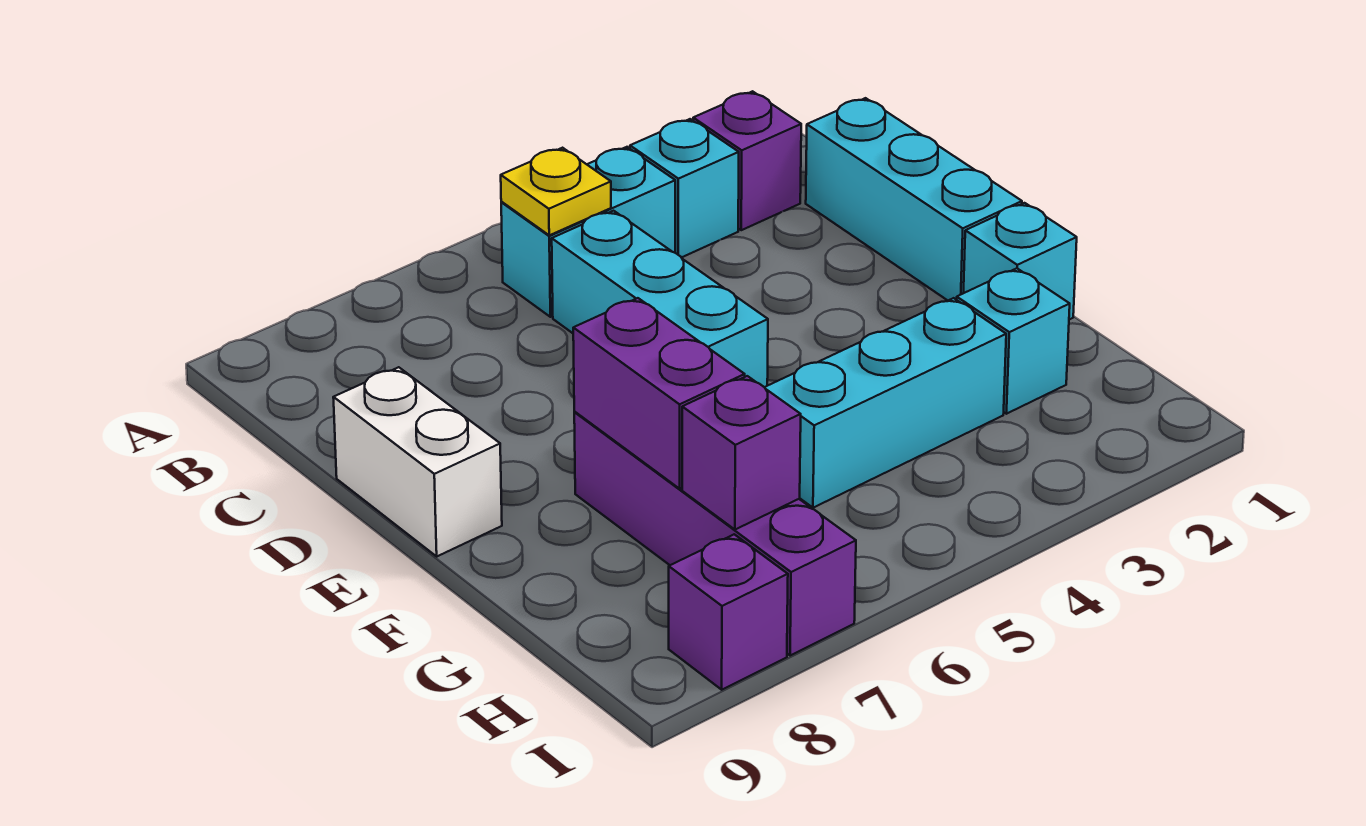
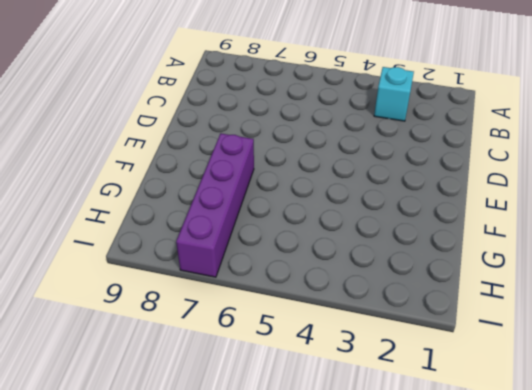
none -> purple brick B2 level 1
none -> cyan brick B4:B5 level 1
none -> cyan brick C1:E1 level 1

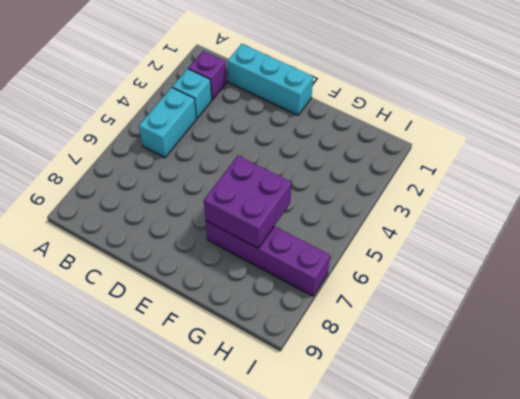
purple brick F6:G7 level 2 -> purple brick F7:G7 level 2
none -> cyan brick C5:E5 level 1
none -> white brick D9:E9 level 1
none -> cyan brick F1 level 1

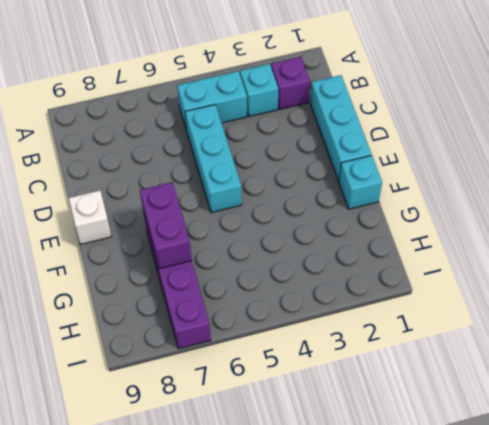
white brick E9 level 1 -> white brick D9:E9 level 1
none -> cyan brick G2 level 1
none -> cyan brick G3:G5 level 1
none -> purple brick I8 level 1

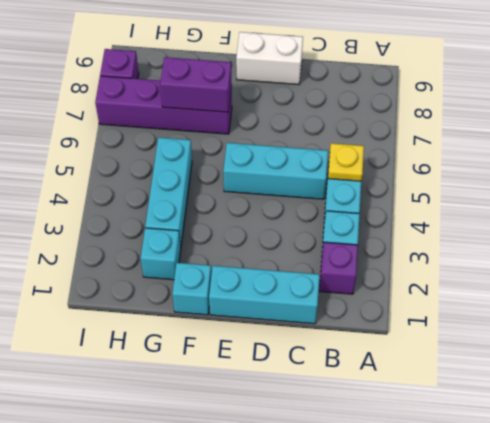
none -> purple brick H7 level 2

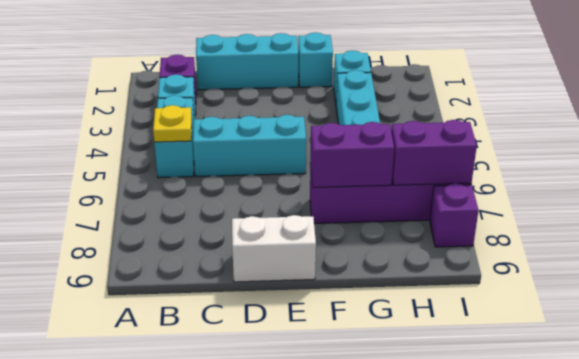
purple brick H7:I7 level 2 -> purple brick H7 level 2

